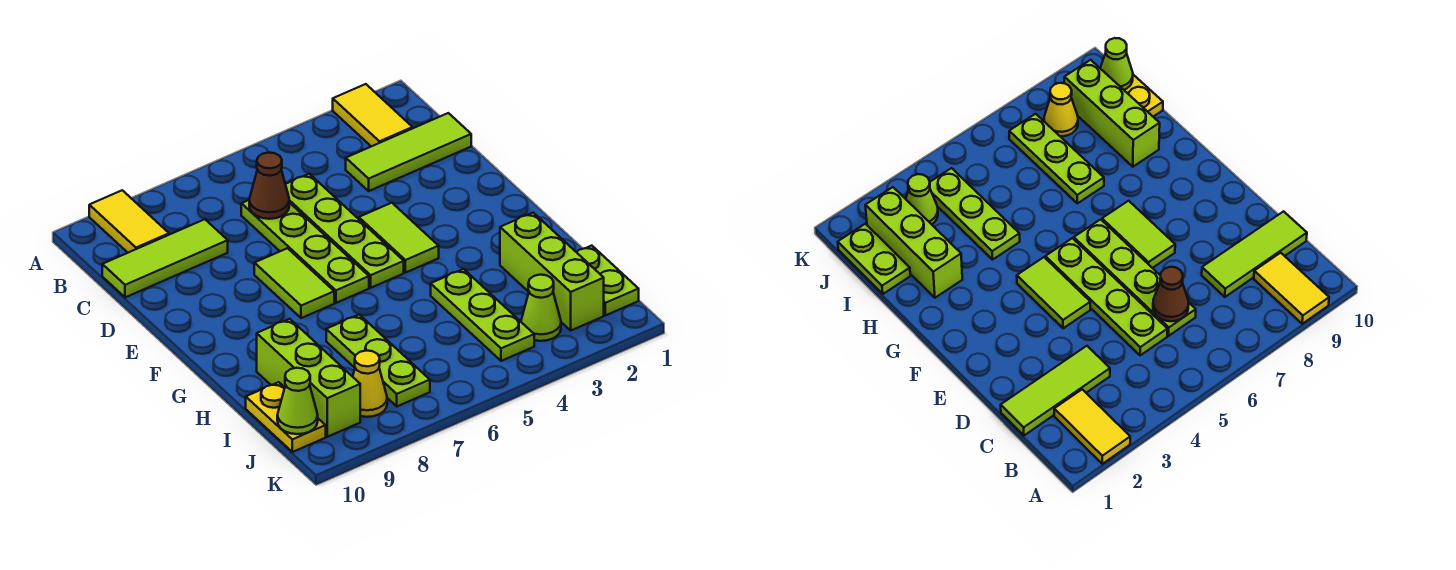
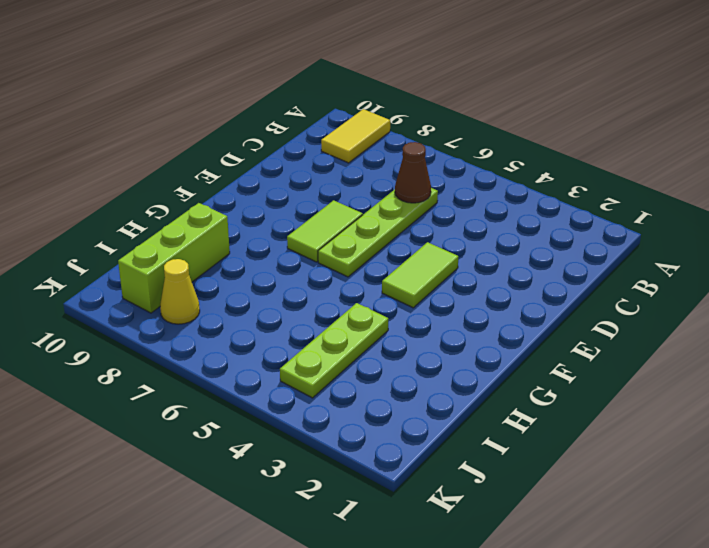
none -> yellow tile A2:B2 level 1
none -> lime tile C1:C3 level 1
none -> lime plate C5:F5 level 1

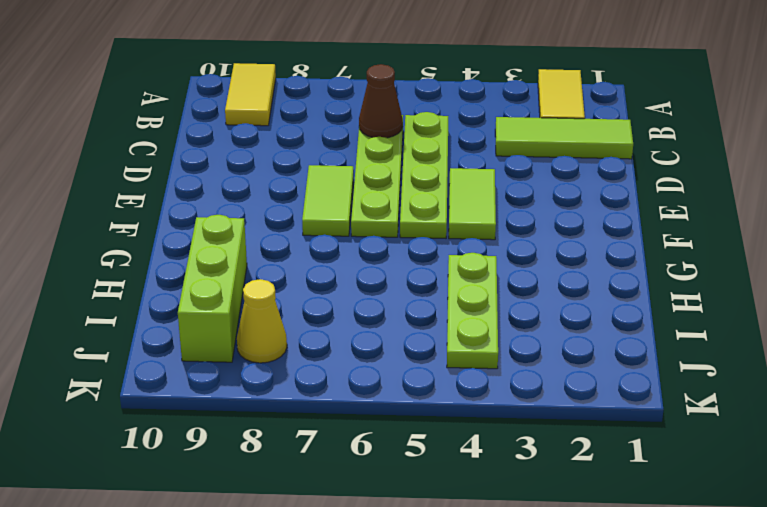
none -> lime tile C8:C10 level 1
none -> lime brick H2:J2 level 1
none -> lime plate H7:J7 level 1

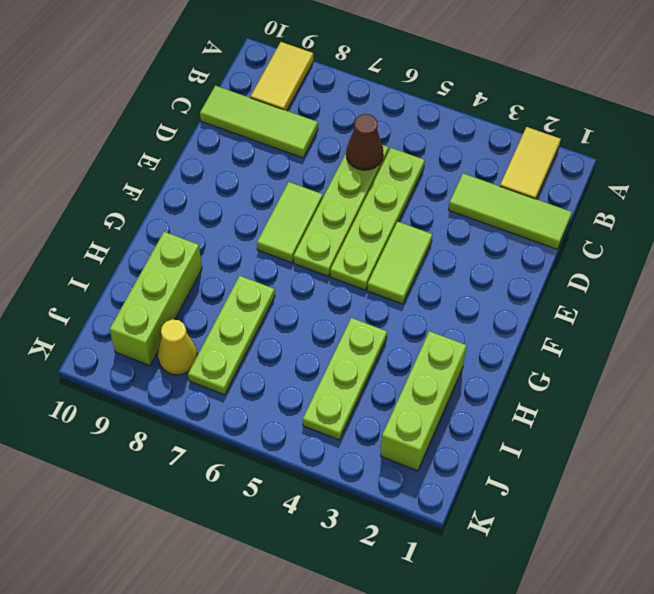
none -> lime plate I1:J1 level 1
none -> yellow plate I10:J10 level 1
none -> lime cone J3 level 1

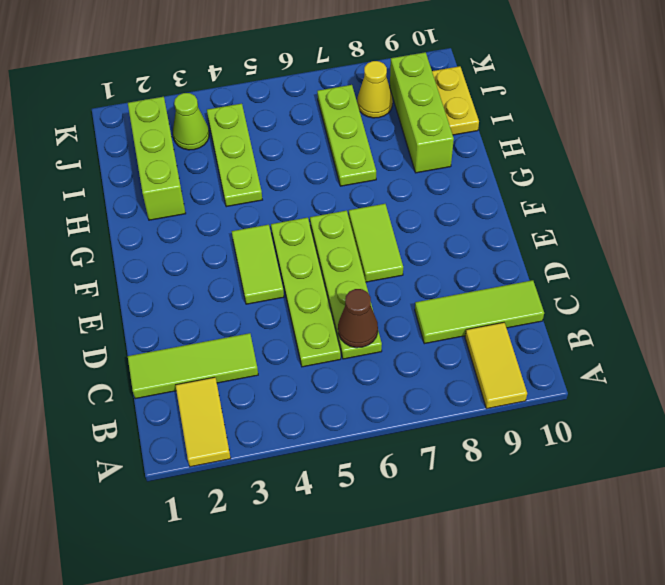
none -> lime plate I1:J1 level 1
none -> lime cone J10 level 2

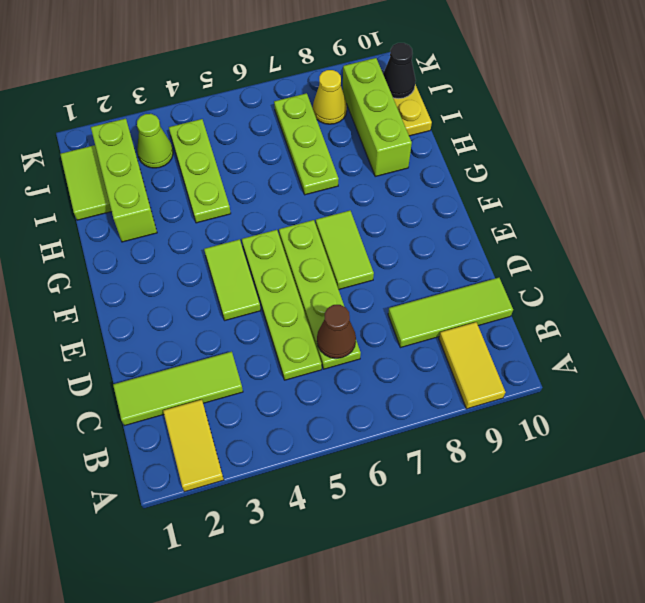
lime tile I1:J1 level 1 -> lime plate I1:J1 level 1
black cone J10 level 2 -> lime cone J10 level 2

